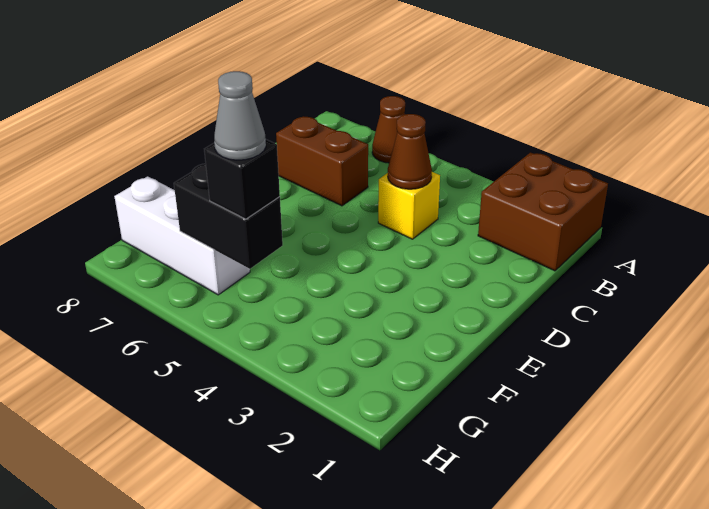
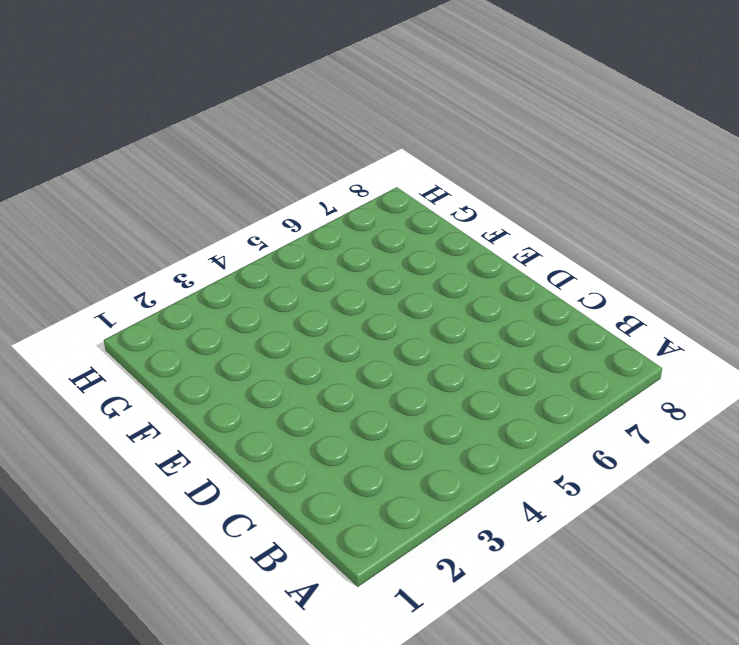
none -> brown brick A1:B2 level 1
none -> brown cone A6 level 1

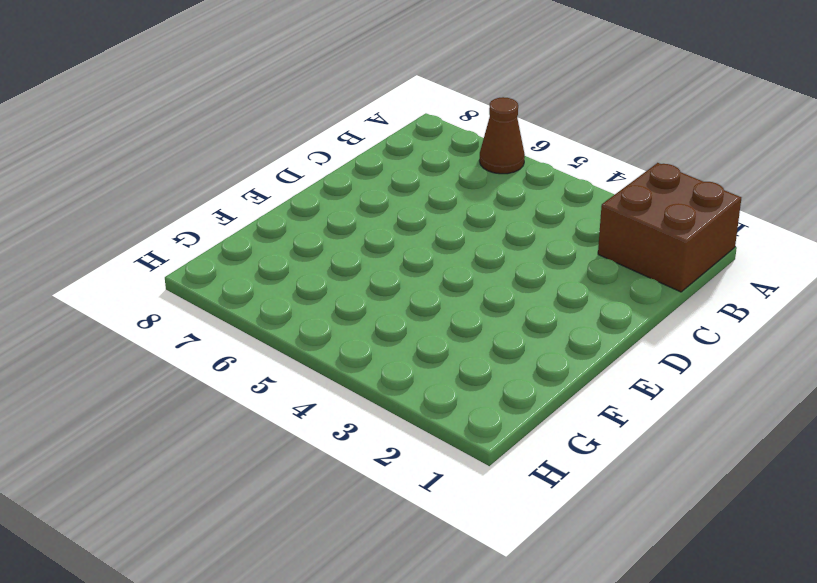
none -> yellow brick C4 level 1
none -> brown brick C6:C7 level 1

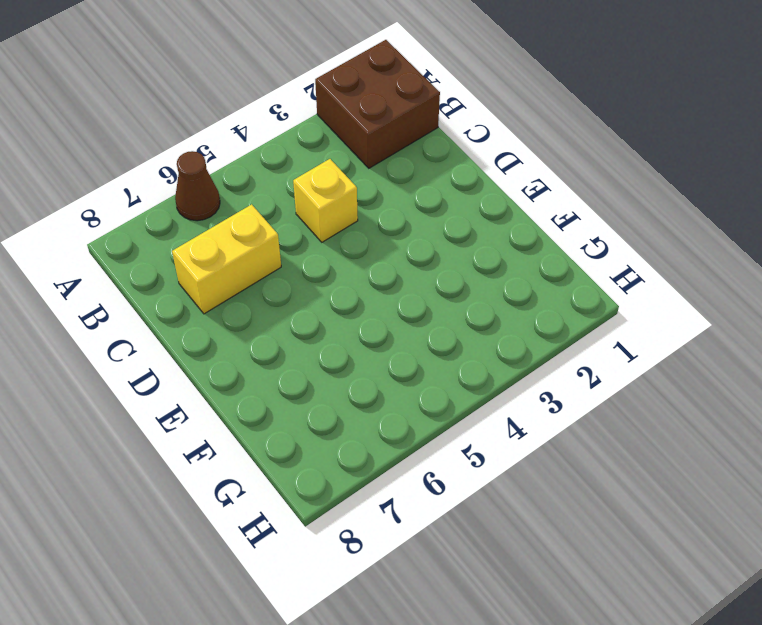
yellow brick C6:C7 level 1 -> brown brick C6:C7 level 1
none -> white brick G6:G8 level 1
none -> brown cone C4 level 2

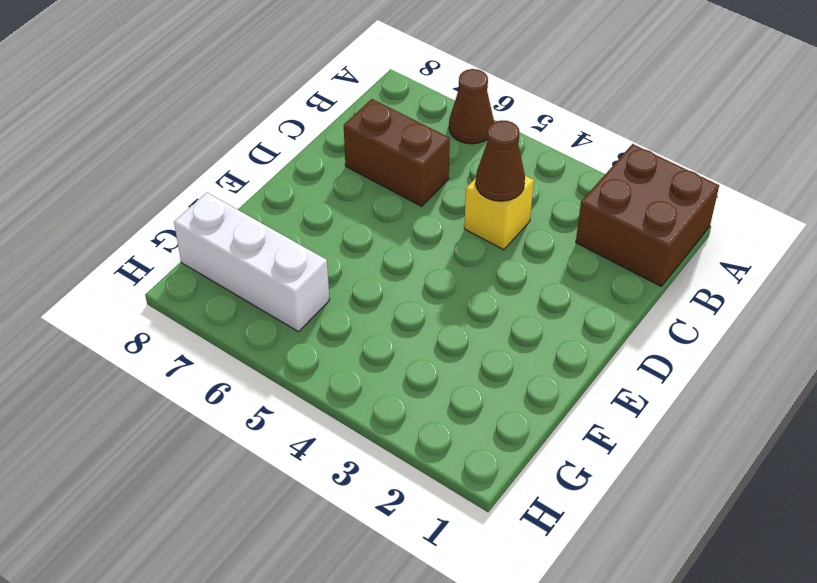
none -> black brick G5:G6 level 2
none -> black brick G5 level 3

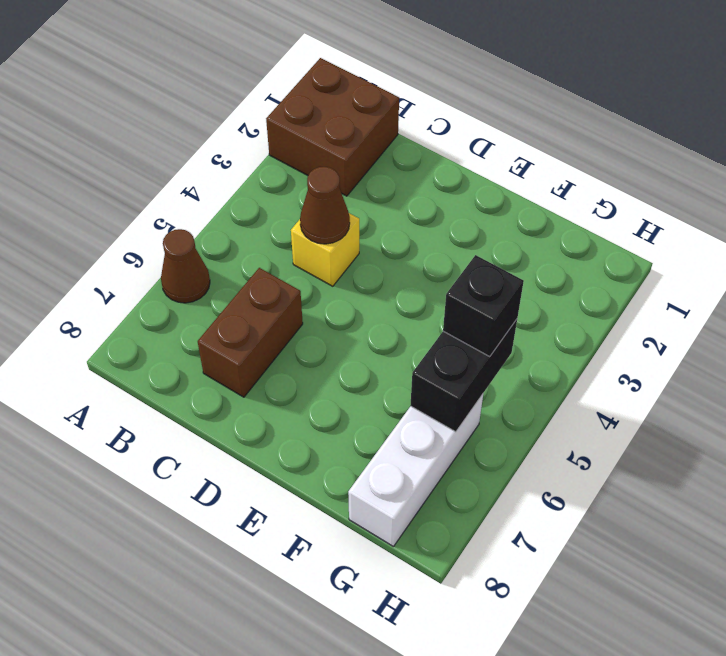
none -> grey cone G5 level 4

